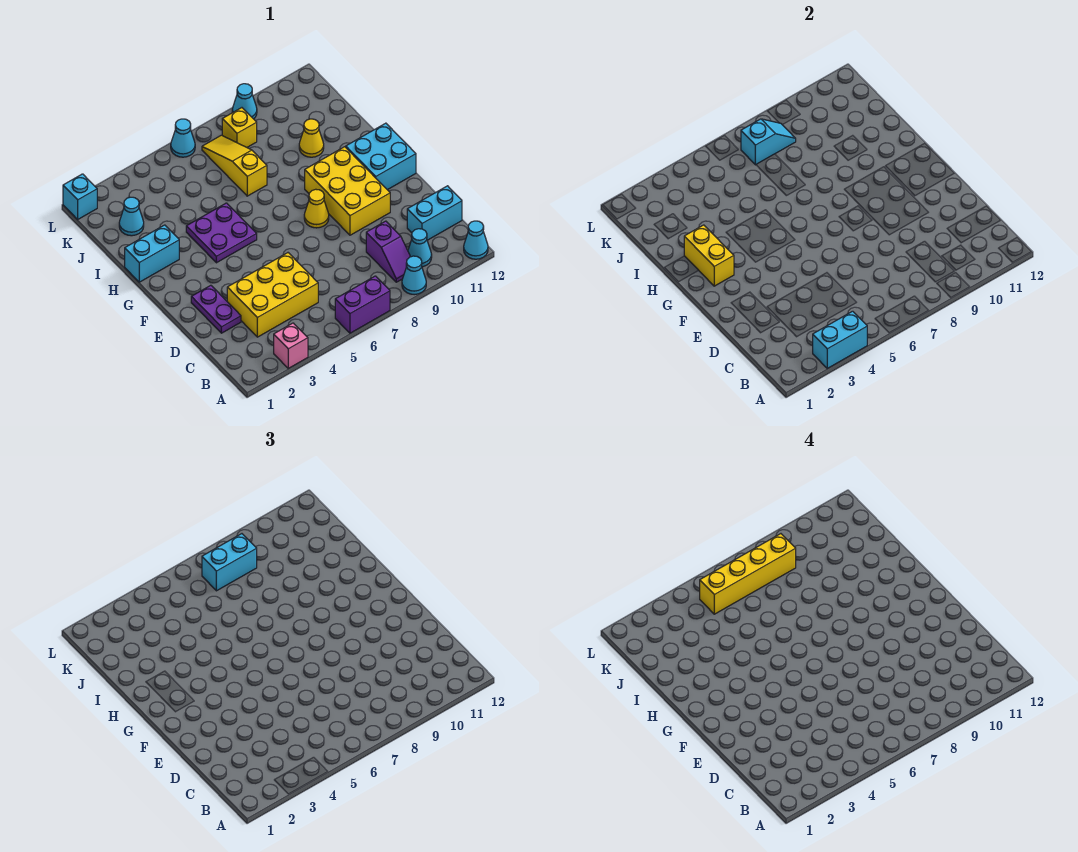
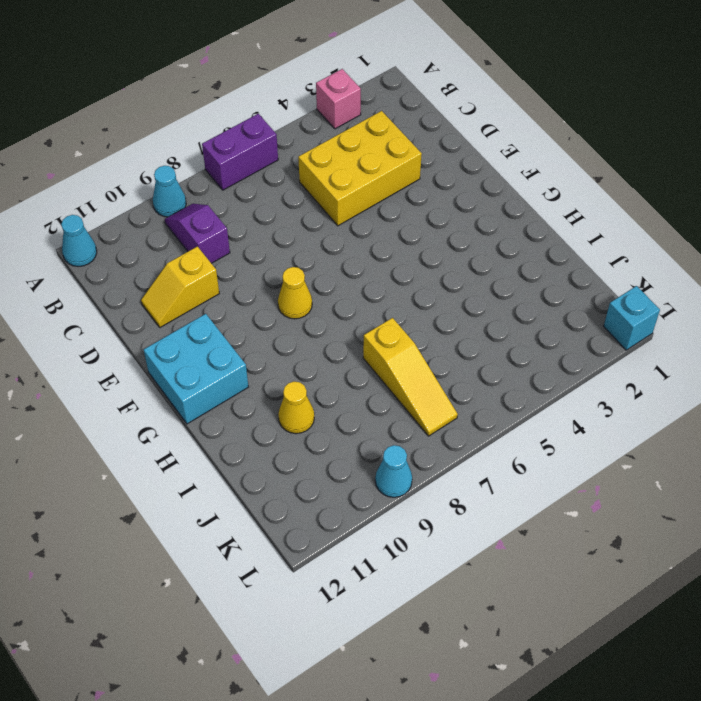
yellow slope D10:D11 level 1 top 10 -> none
none -> cyan cone B10 level 1
none -> cyan brick C11:C12 level 1
none -> purple plate D2:E2 level 1

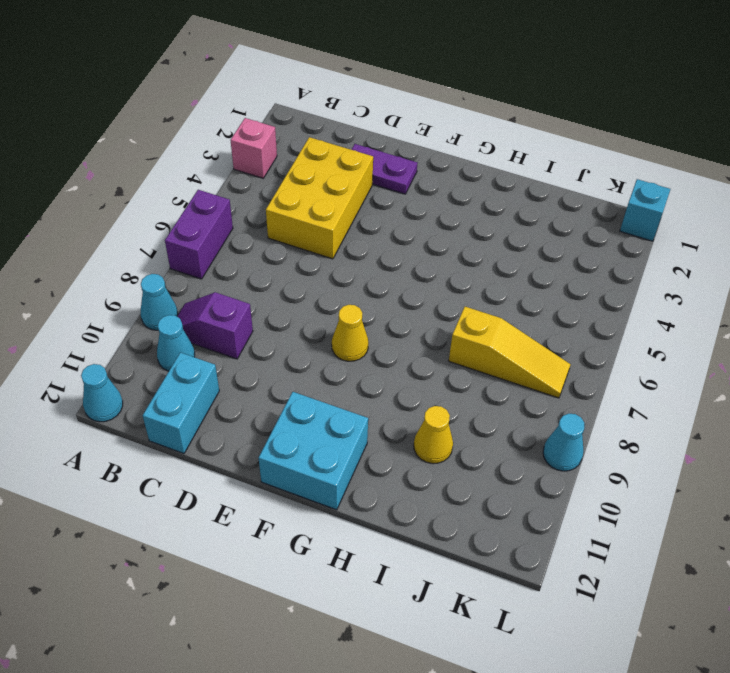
none -> yellow brick E9:G10 level 1
none -> purple plate G4:H5 level 1
none -> cyan brick H1:H2 level 1

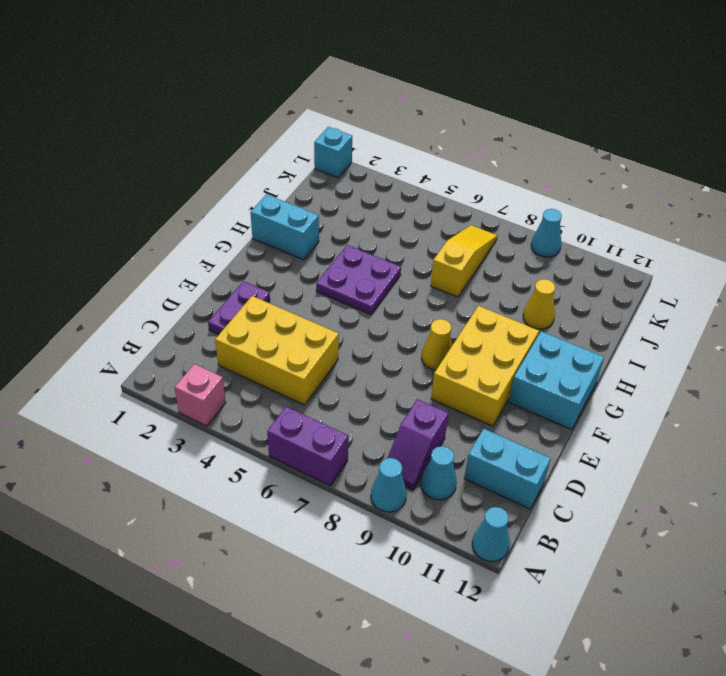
none -> cyan cone J2 level 1
none -> yellow brick K8 level 1
none -> cyan cone L6 level 1

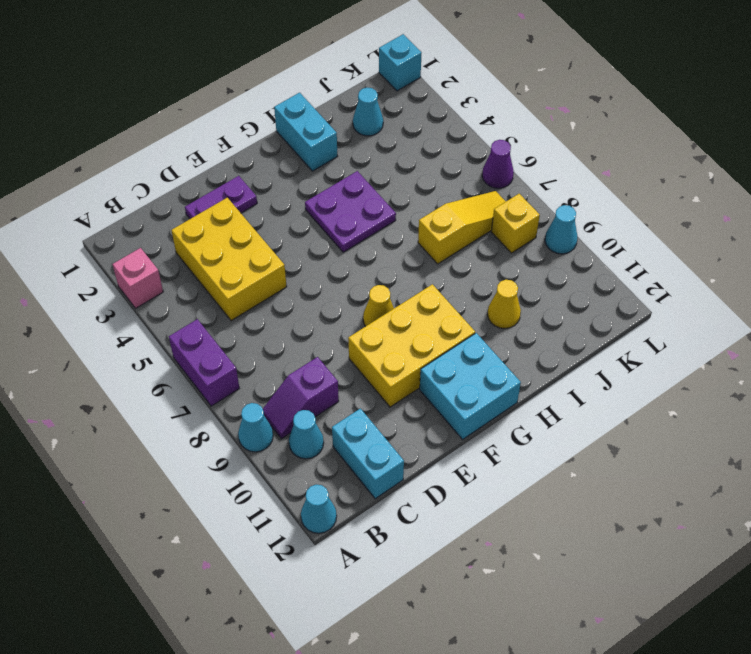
purple cone L6 level 1 -> cyan cone L6 level 1
none -> cyan brick A3:A4 level 2
none -> yellow brick G2:H2 level 2
none -> cyan slope K7:K8 level 2 top 7

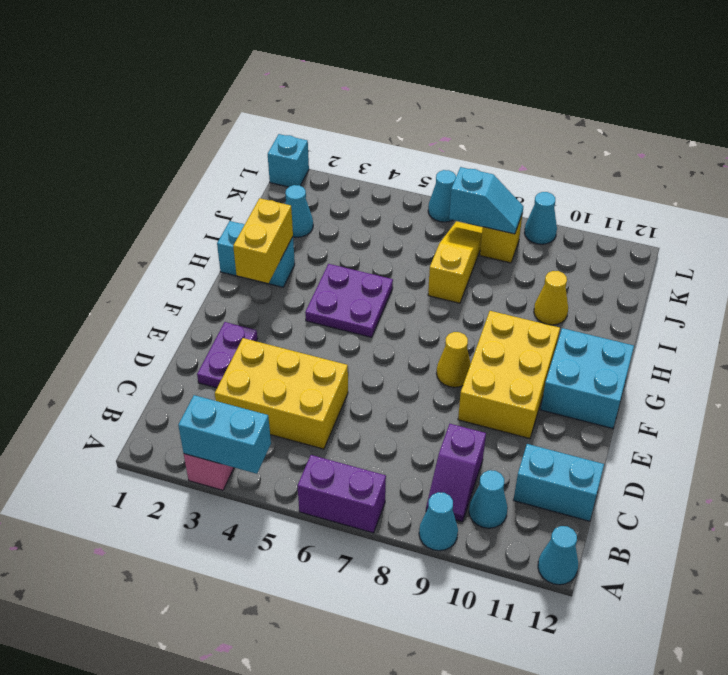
none -> cyan brick K7:K8 level 3
none -> yellow brick K5:K8 level 4

